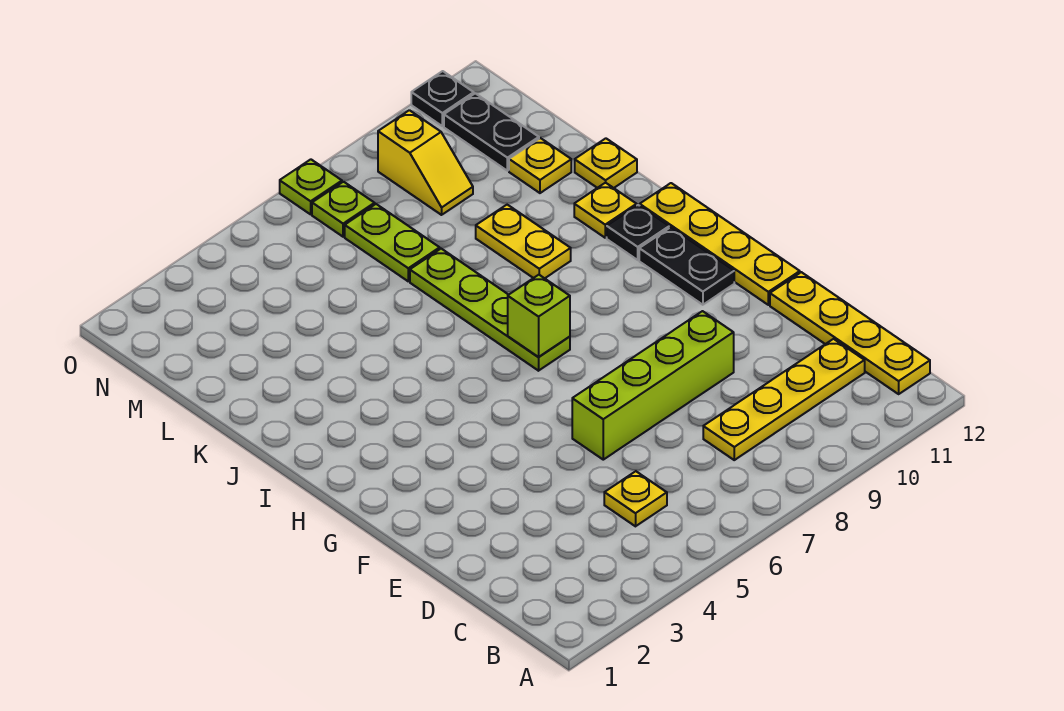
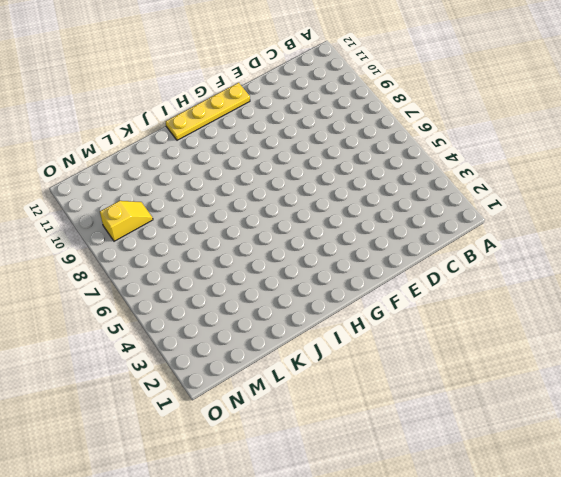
none -> yellow plate B12:E12 level 1
none -> yellow plate C5 level 1
none -> yellow plate C8:C11 level 1

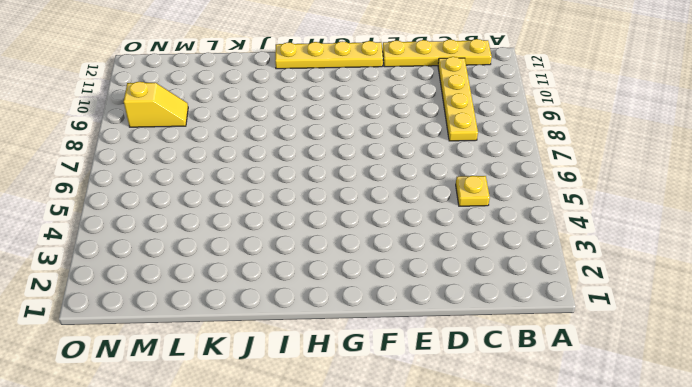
none -> lime brick E6:E9 level 1
none -> black plate G11:H11 level 1
none -> lime plate H7:K7 level 1

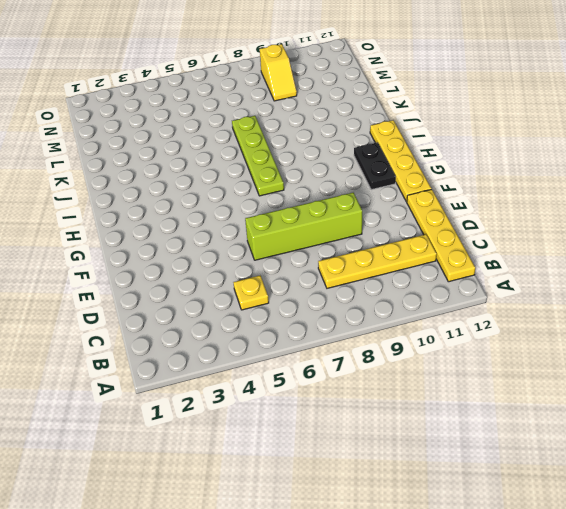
none -> black plate I11 level 1
none -> yellow plate J9:K9 level 1
none -> yellow plate J11 level 1

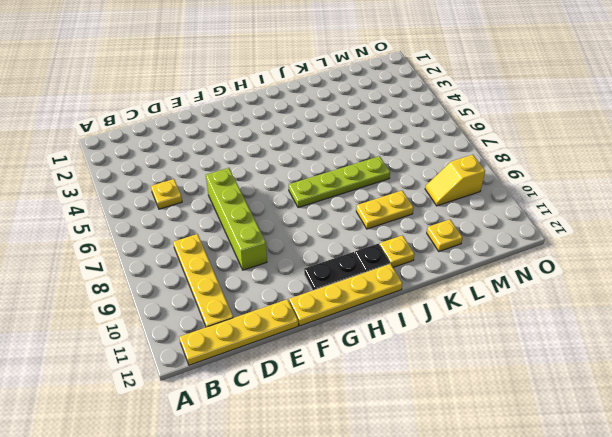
none -> yellow plate K12 level 1
none -> lime plate L7:M7 level 1
none -> black plate M11:N11 level 1

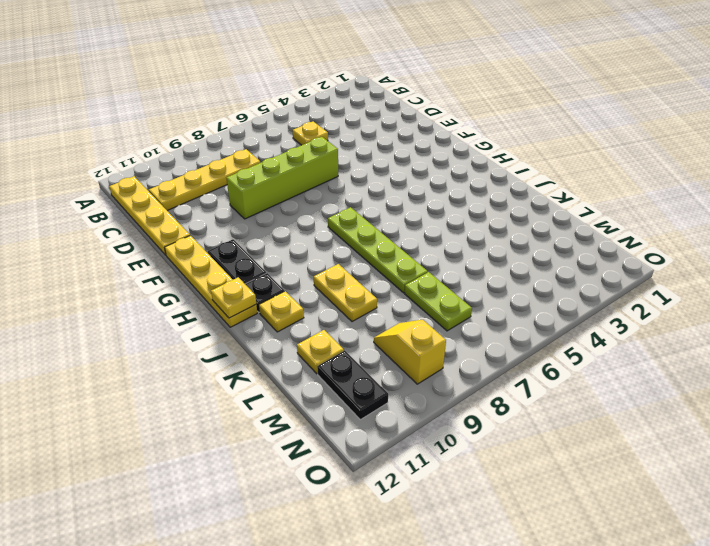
yellow plate I12 level 2 -> yellow plate K12 level 1
none -> lime plate N7 level 1
none -> lime plate O7 level 1
none -> black plate O11 level 1

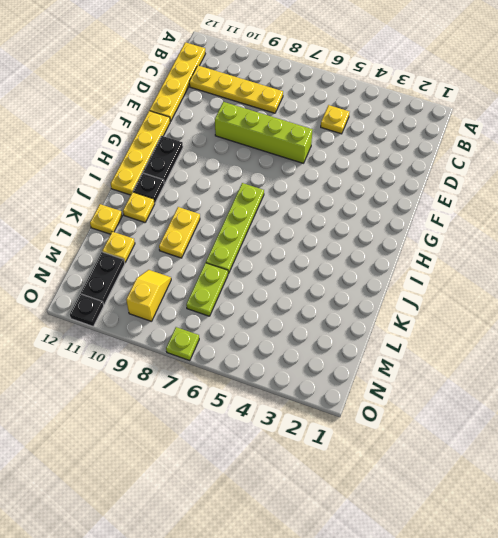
none -> lime plate N7 level 1
none -> lime brick H7 level 2

